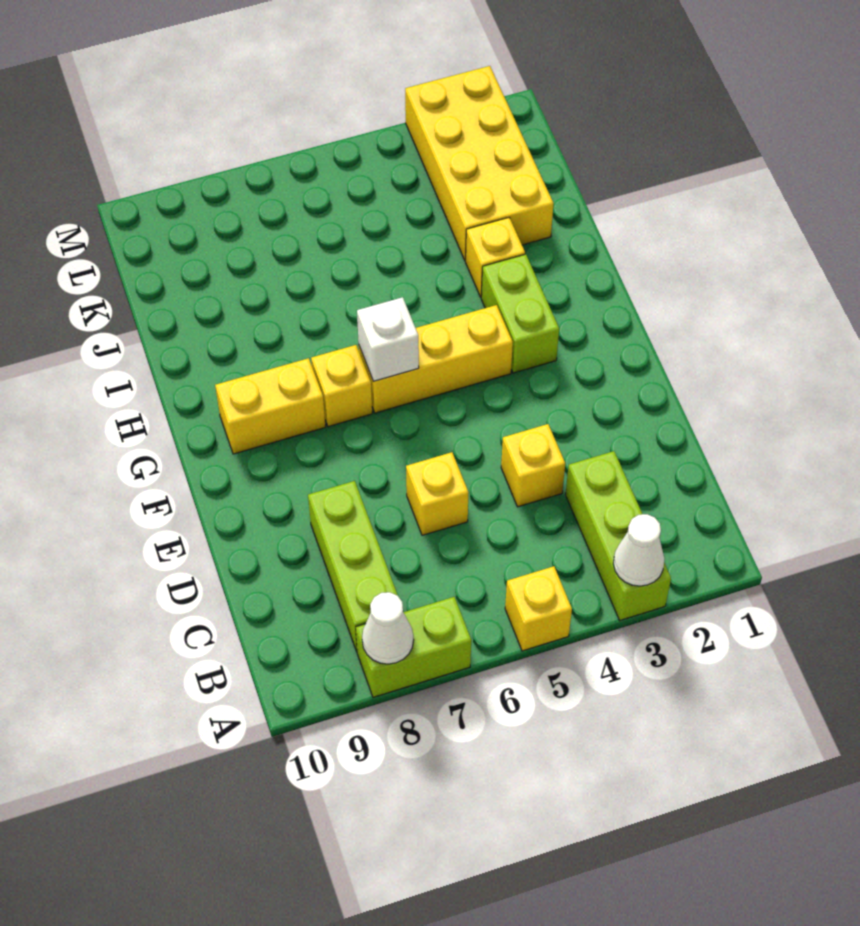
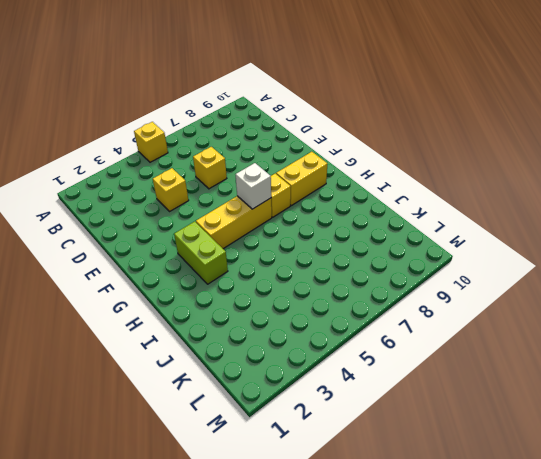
none -> lime brick A3:C3 level 1
none -> lime brick A7:A8 level 1
none -> lime brick B8:D8 level 1

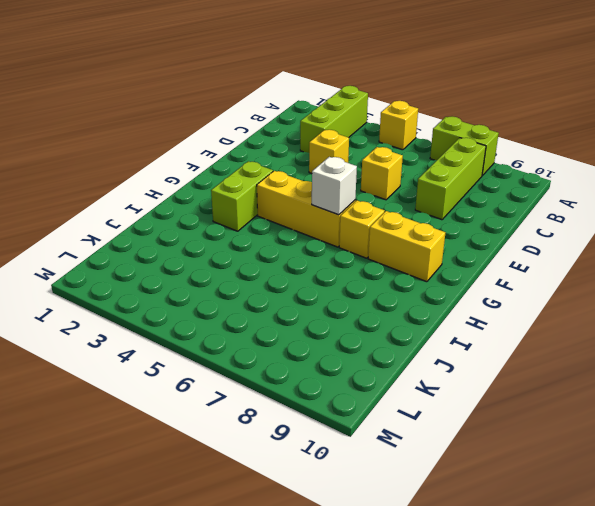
none -> yellow brick I3 level 1
none -> yellow brick J2:M3 level 1
none -> white cone A3 level 2

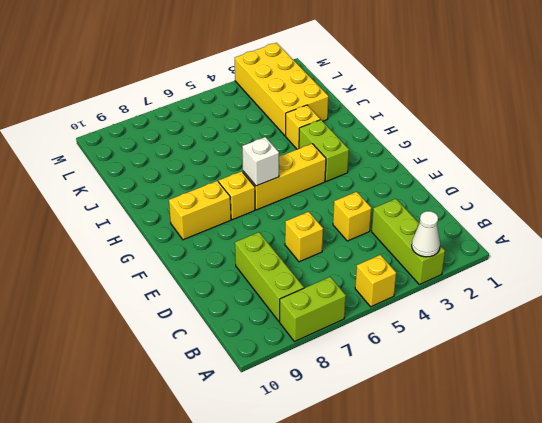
none -> white cone A8 level 2

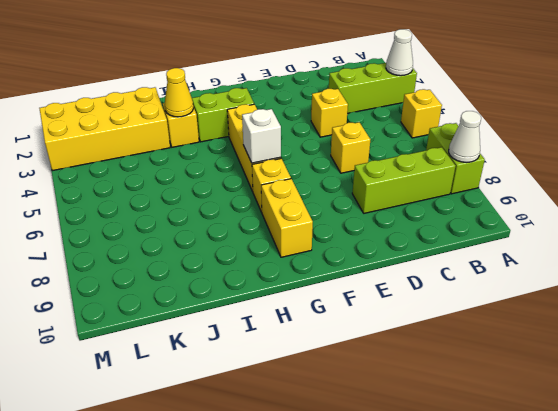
yellow cone I3 level 2 -> none

